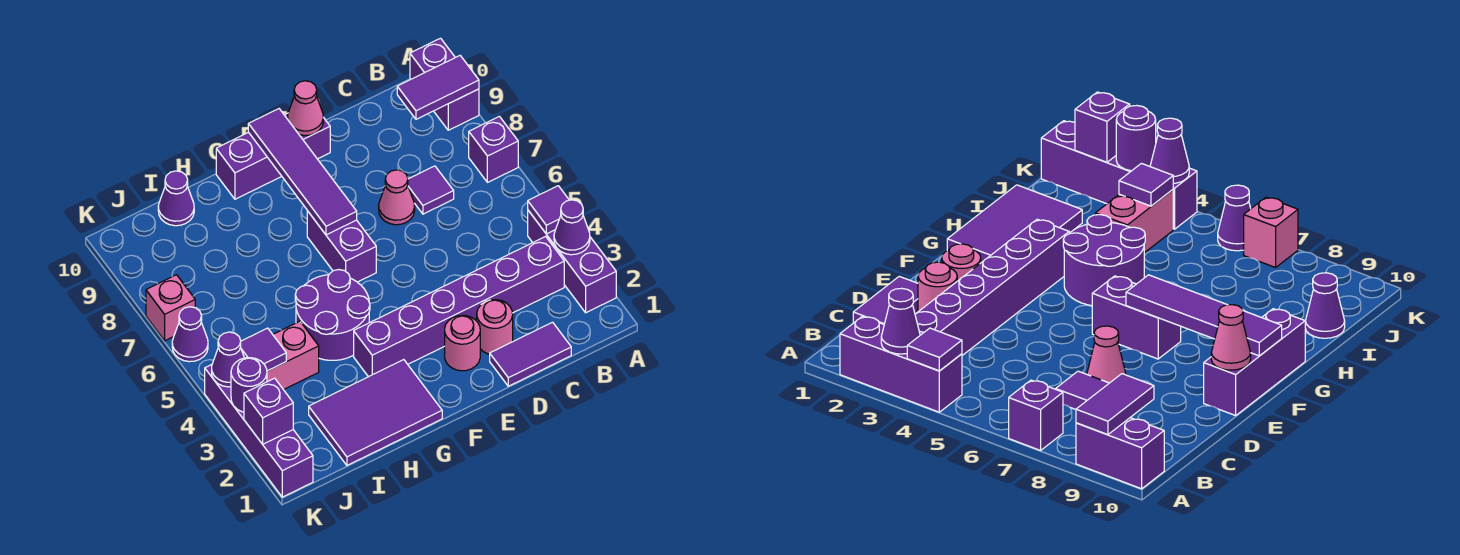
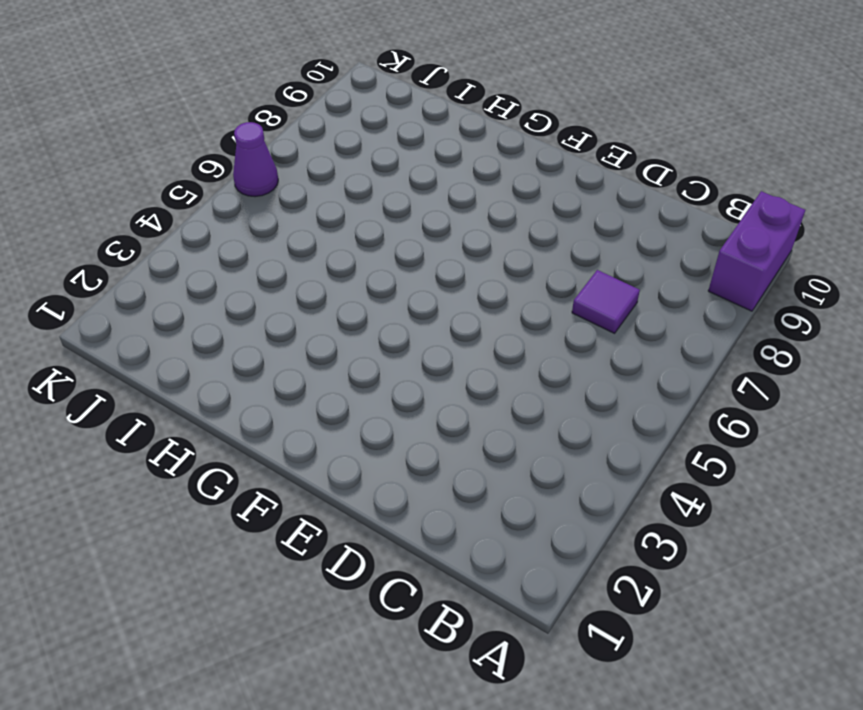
none -> purple brick A2:A4 level 1
none -> purple brick A7 level 1
none -> purple brick B3:G3 level 1

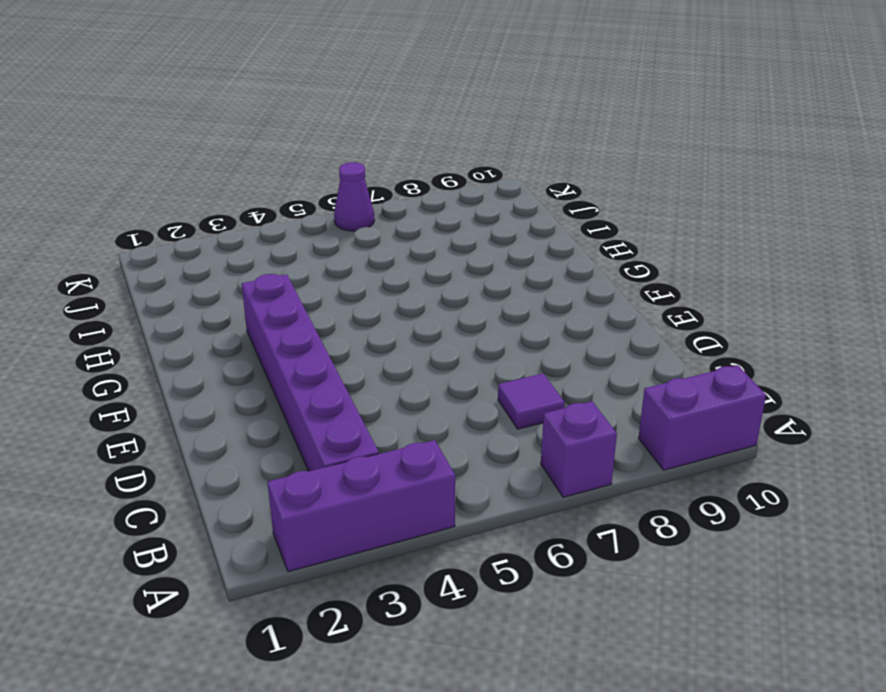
none -> purple tile C1:D1 level 1
none -> pink round brick D2 level 1
none -> pink cone D7 level 1

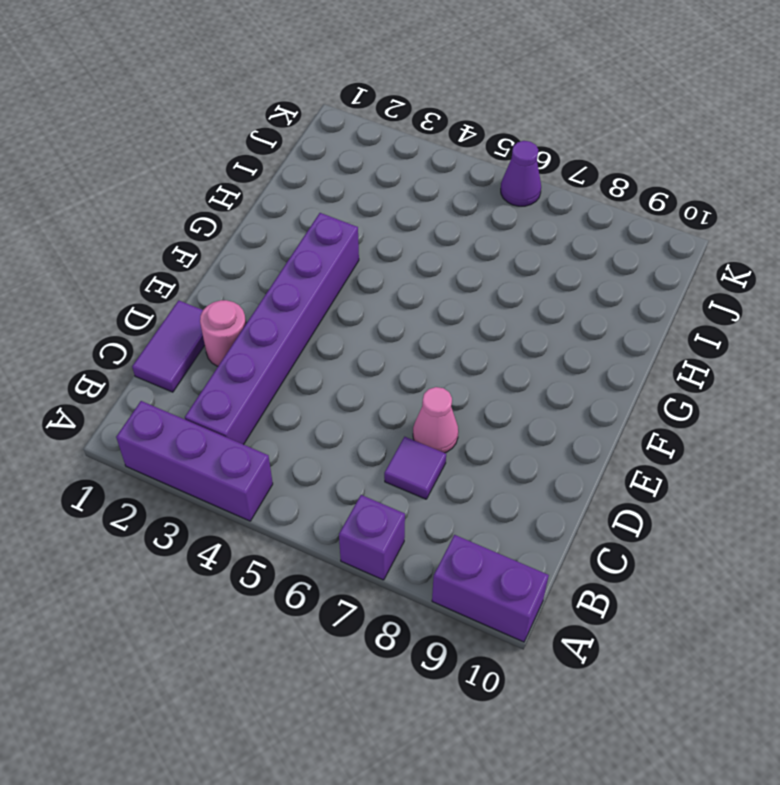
none -> pink round brick E2 level 1
none -> purple brick E10:G10 level 1
none -> purple brick F6:F7 level 1

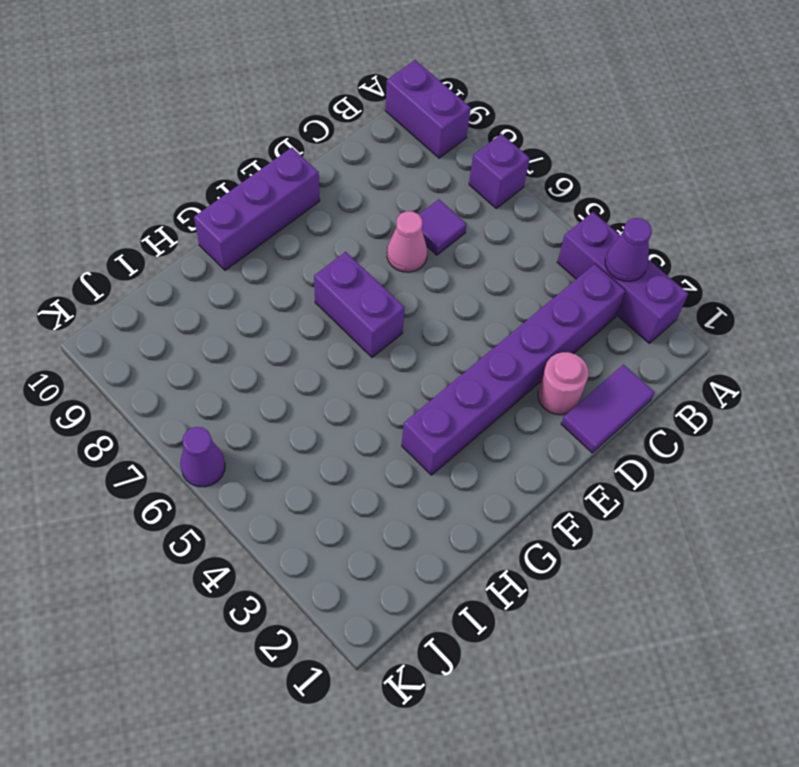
none -> pink round brick E2 level 1
none -> purple tile G1:I2 level 1
none -> purple round brick G4:H5 level 1

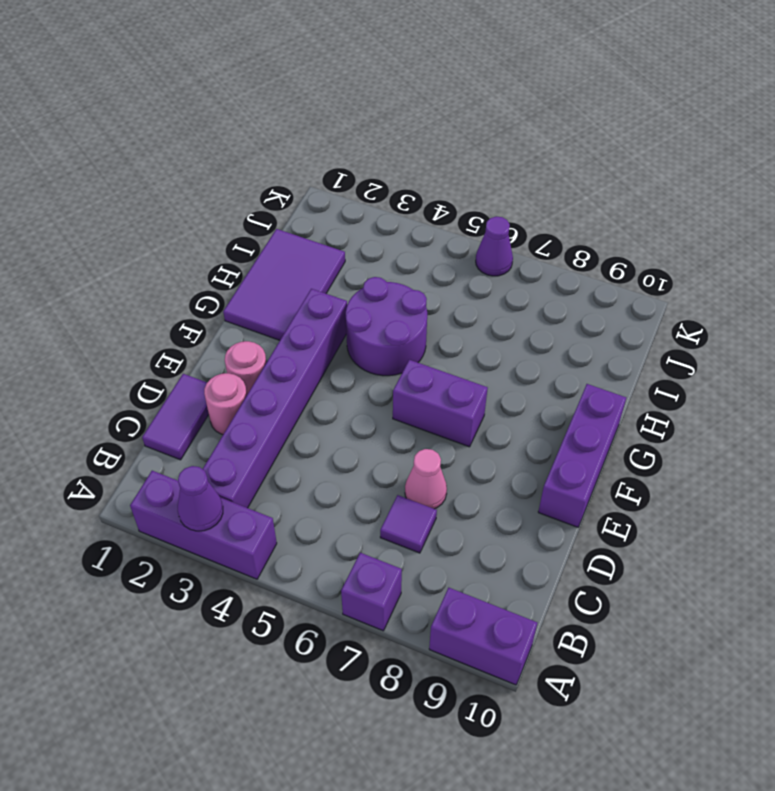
none -> pink brick I4:J4 level 1
none -> purple cone I10 level 1
none -> purple brick K1:K4 level 1

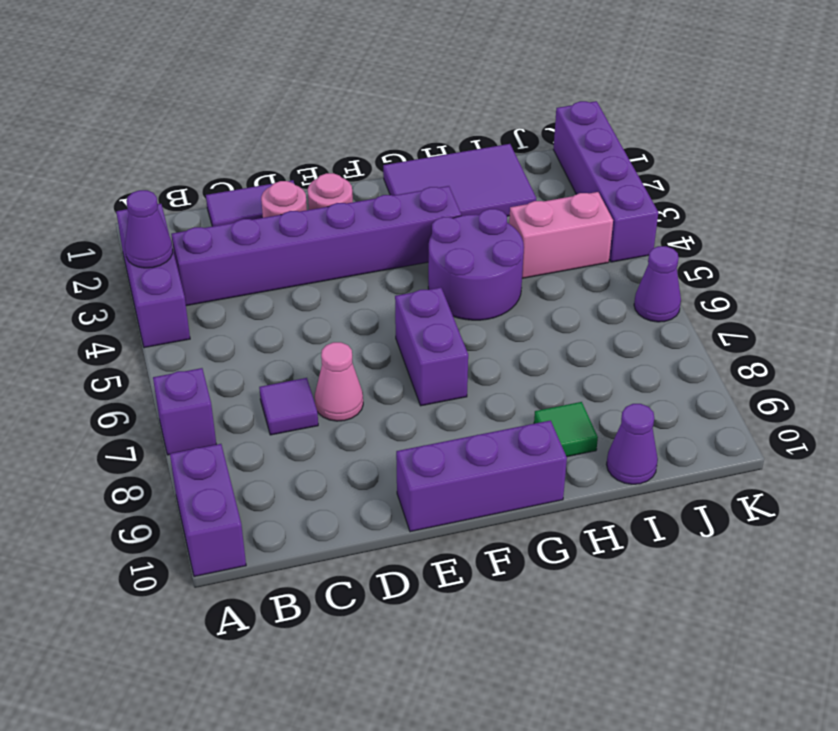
green tile H9 level 1 -> none
none -> pink brick K7 level 1
none -> purple tile A4 level 2
none -> purple tile A9:B9 level 2

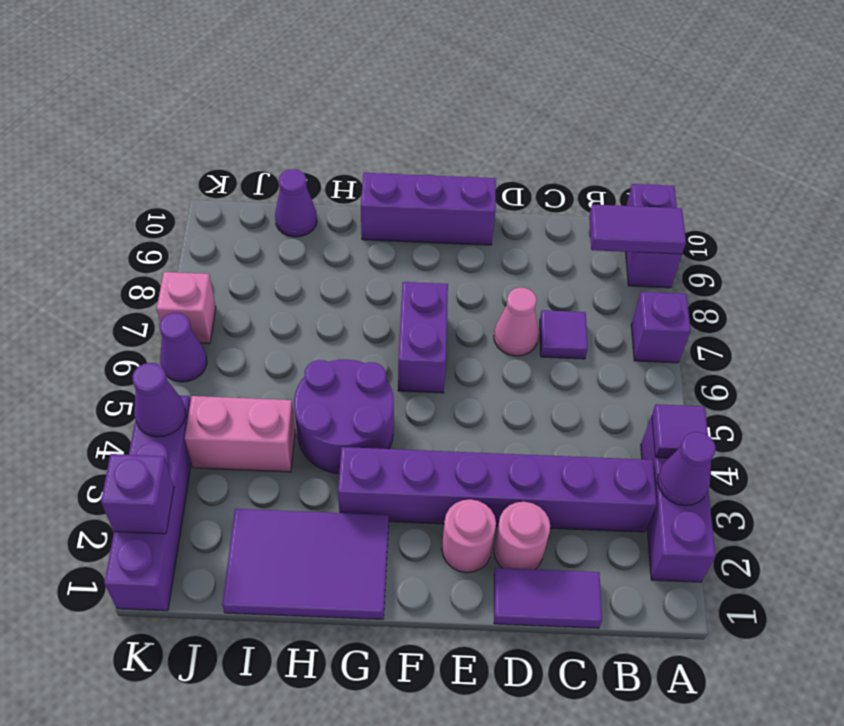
none -> pink cone E10 level 2
none -> purple tile F7:F10 level 2
none -> purple tile J4 level 2

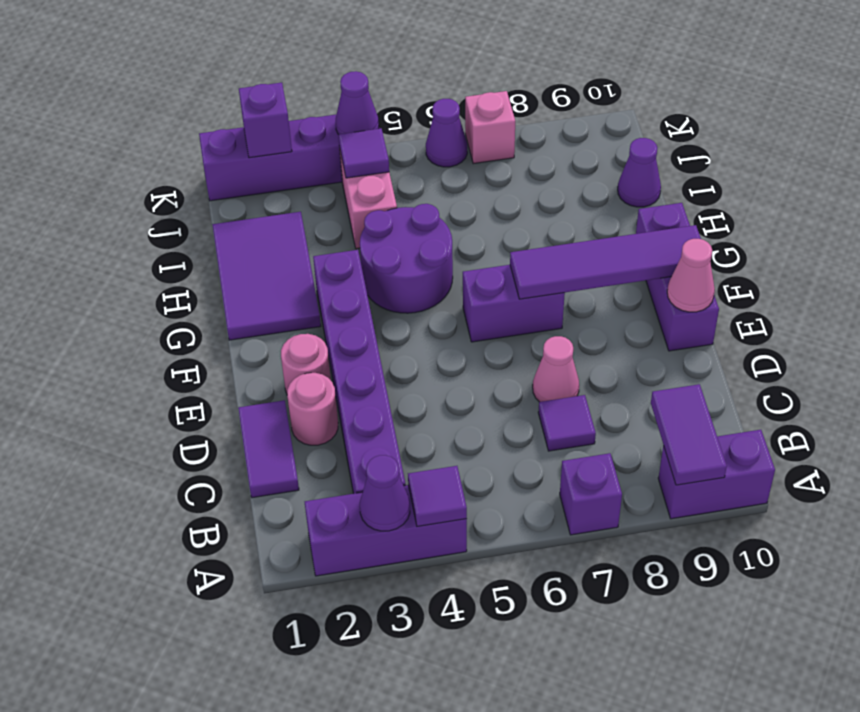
none -> purple round brick K3 level 2

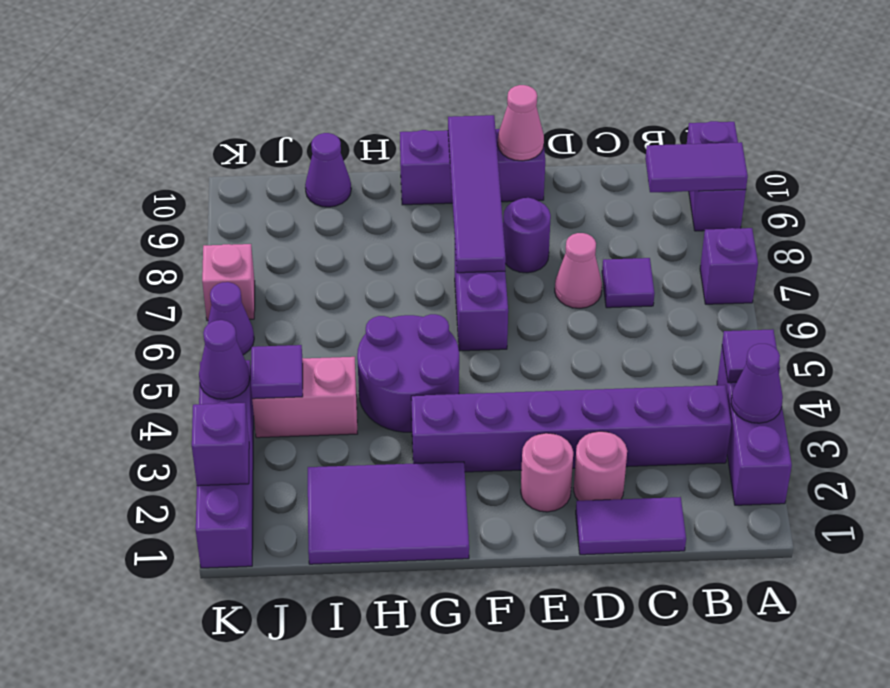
purple round brick E8 level 1 -> purple round brick K3 level 2

